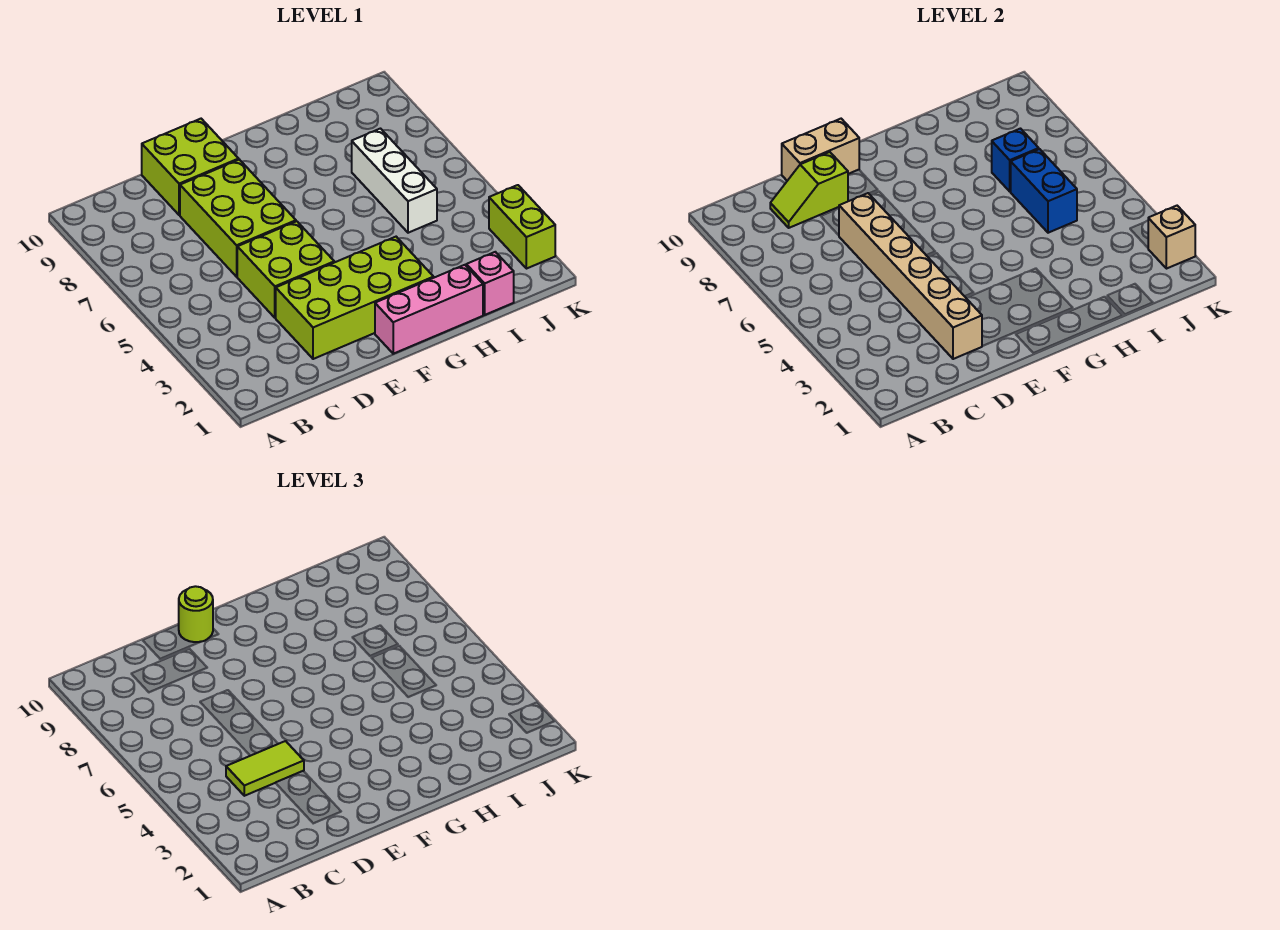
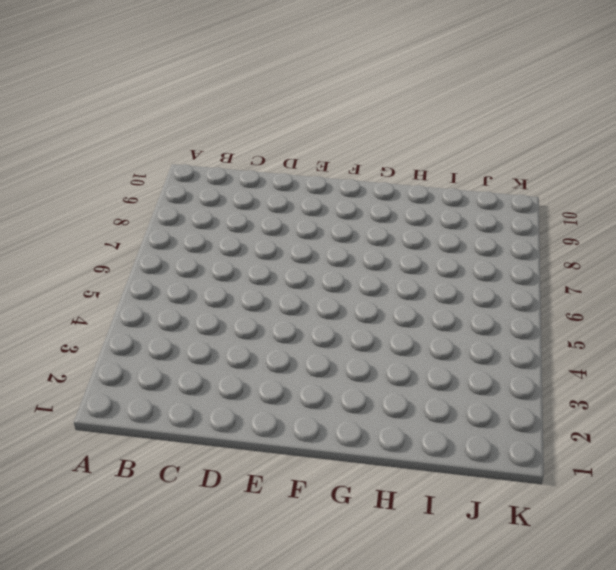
none -> lime brick D2:G3 level 1
none -> lime brick D4:E5 level 1
none -> lime brick D6:E8 level 1

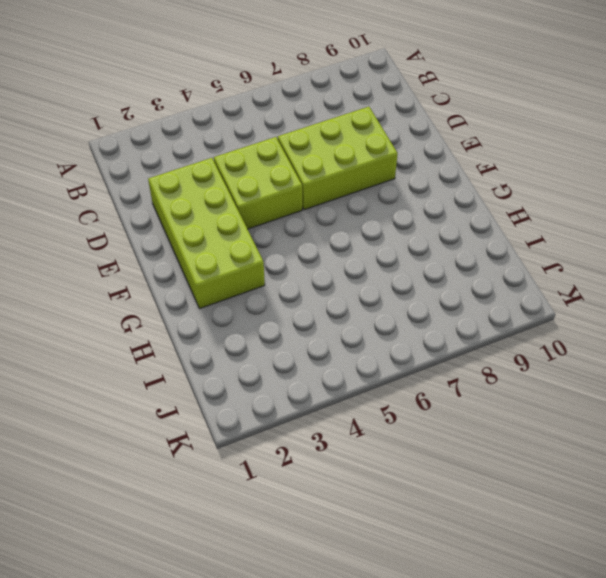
none -> lime brick D9:E10 level 1
none -> pink brick F1:H1 level 1
none -> pink brick I1 level 1

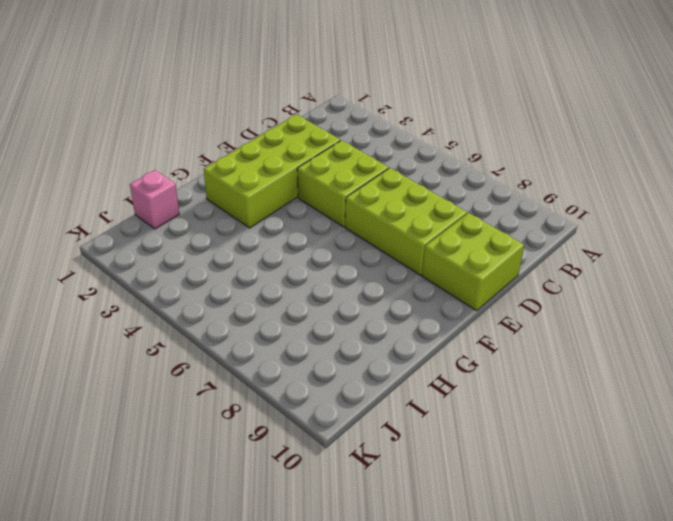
none -> pink brick F1:H1 level 1
none -> white brick I5:I7 level 1
none -> lime brick K2:K3 level 1

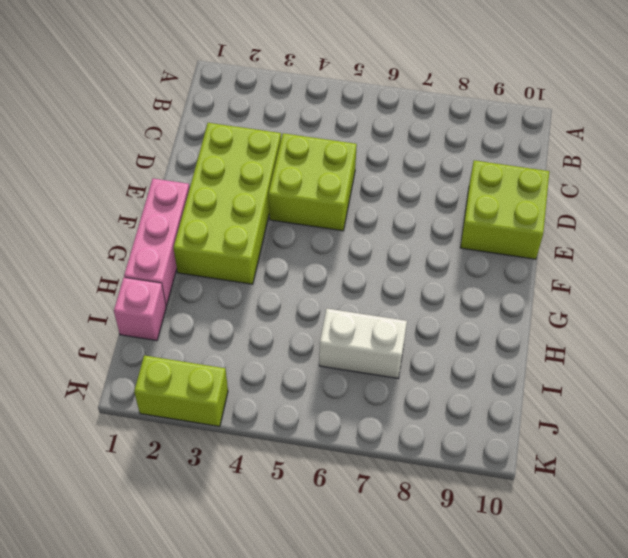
white brick I6:I7 level 1 -> white brick I5:I7 level 1
none -> lime brick D6:E8 level 1
none -> lime slope C9:D9 level 2 top D
none -> tan brick D2:D7 level 2

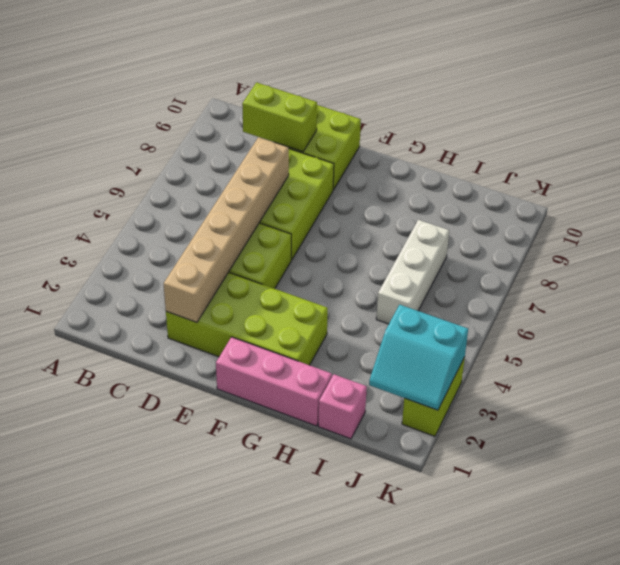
lime brick C9:D9 level 2 -> lime slope C9:D9 level 2 top D
cyan slope J2:K3 level 2 top 3 -> tan brick K2 level 2
none -> tan brick D10:E10 level 2
none -> blue brick I5:I6 level 2
none -> blue brick I7 level 2

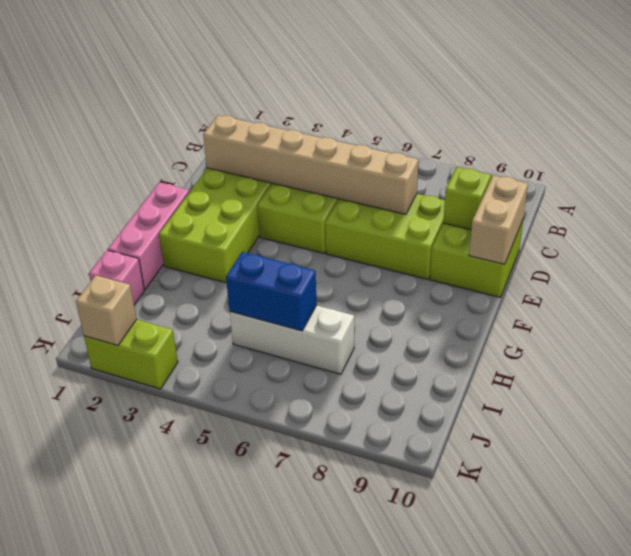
none -> blue brick I7 level 2
none -> lime tile C4:D4 level 3
none -> lime round brick E10 level 3

